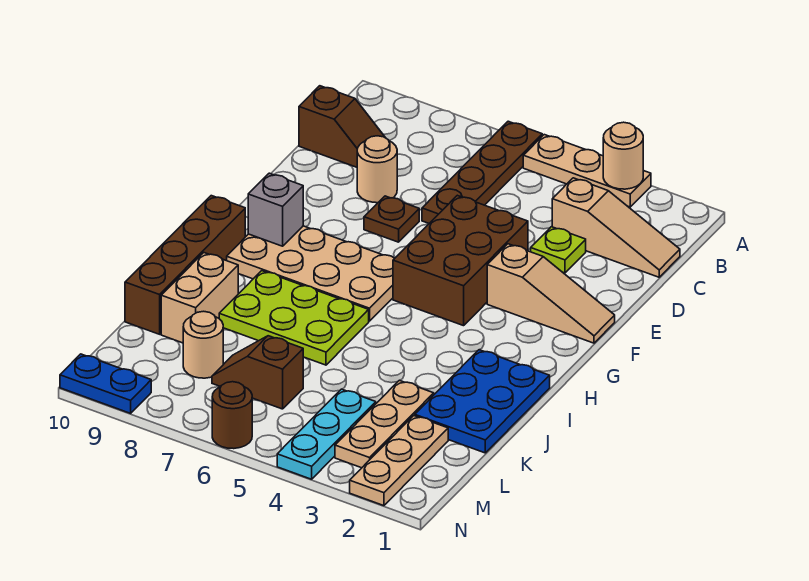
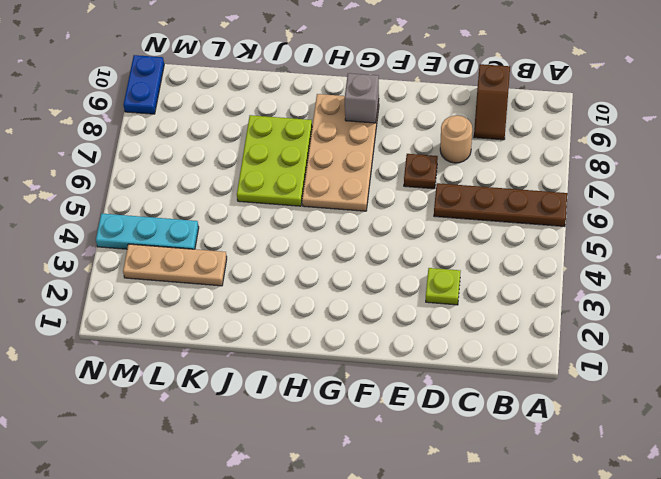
none -> tan plate A3:A5 level 1
none -> tan slope C1:C3 level 1 top 3
none -> brown brick E4:G5 level 1

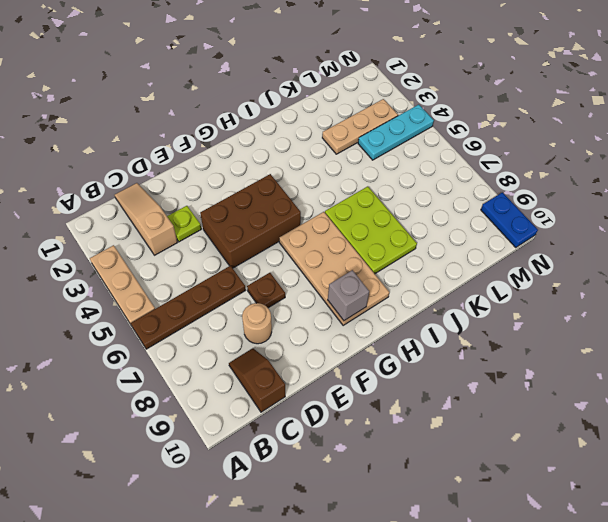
none -> tan slope F1:F3 level 1 top 3
none -> brown brick H10:K10 level 1
none -> blue plate I1:K2 level 1

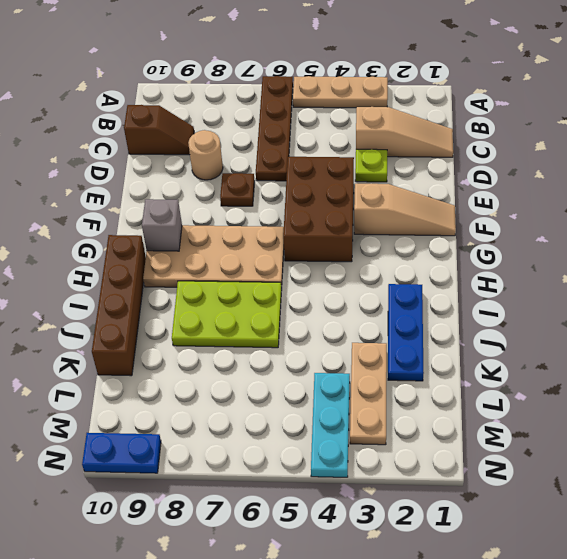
blue plate I2:K2 level 1 -> blue plate I1:K2 level 1
none -> tan brick J9:K9 level 1
none -> tan plate L2:N2 level 1
none -> brown slope L6:L7 level 1 top 6

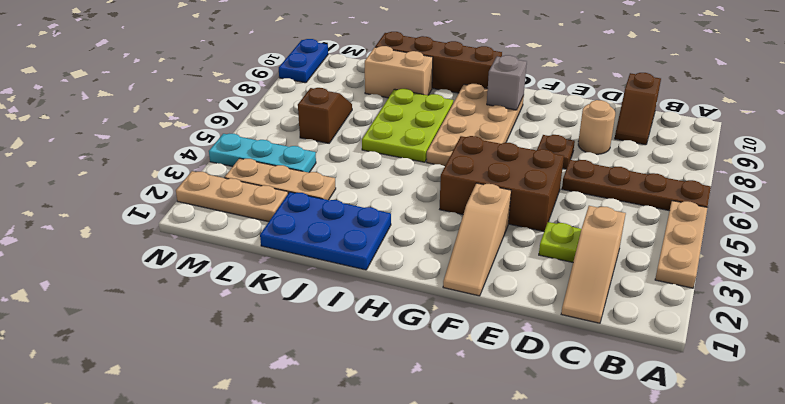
none -> tan round brick L8 level 1
none -> brown round brick N6 level 1
none -> tan round brick A3 level 2

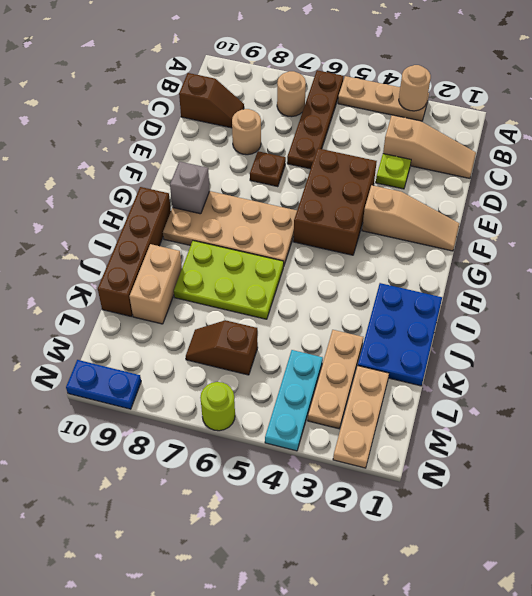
tan round brick B7 level 1 -> tan round brick L8 level 1
lime round brick N6 level 1 -> brown round brick N6 level 1

